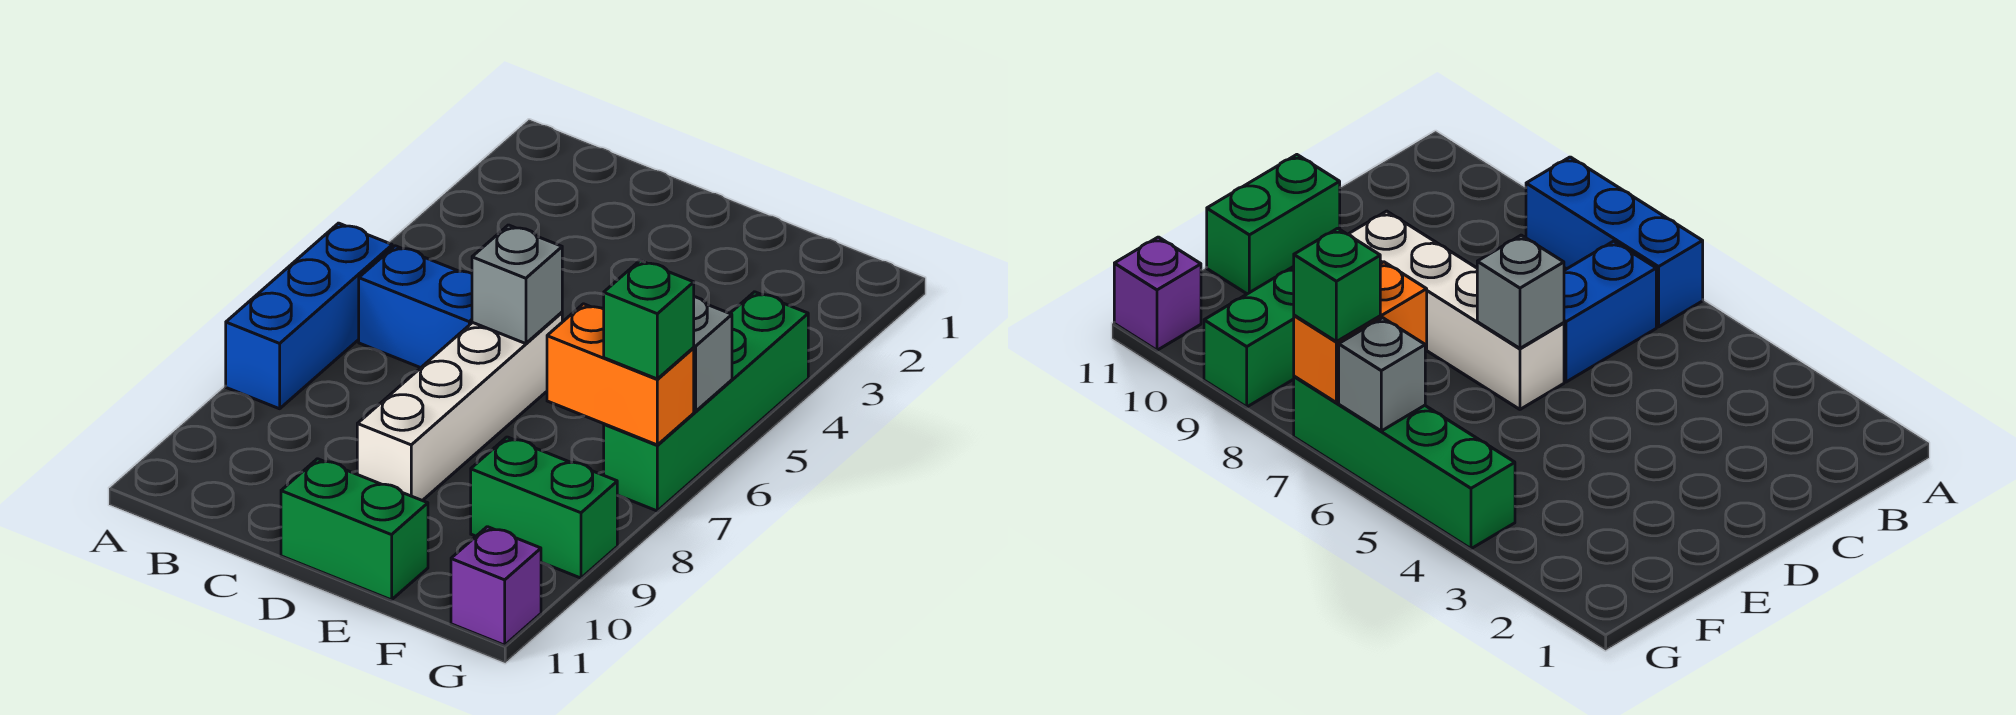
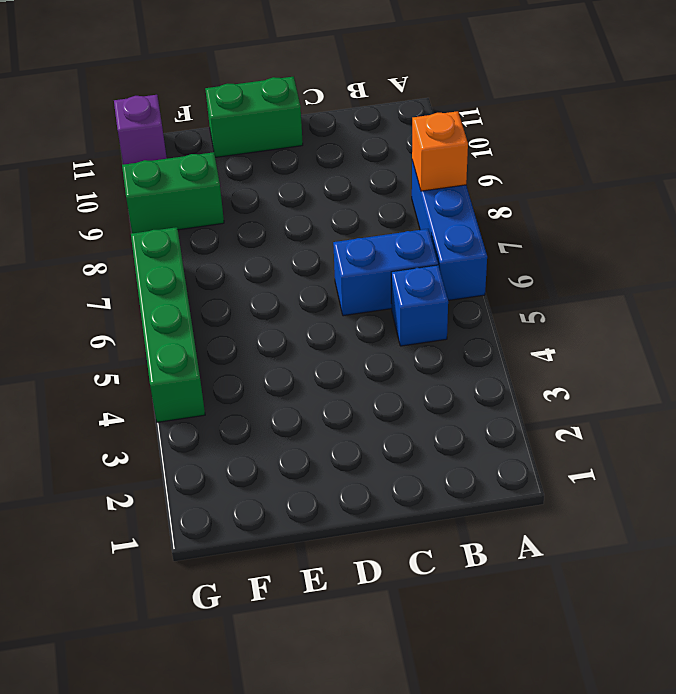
orange brick A8 level 2 -> none
blue brick B5 level 1 -> none
none -> white brick D6:D9 level 1
none -> grey brick D6 level 2

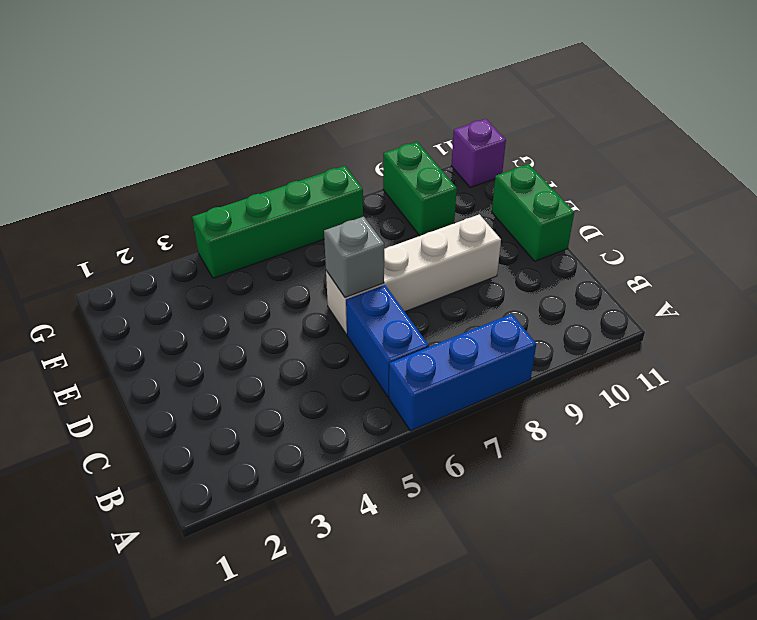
none -> orange brick F7:G7 level 2
none -> grey brick G6 level 2

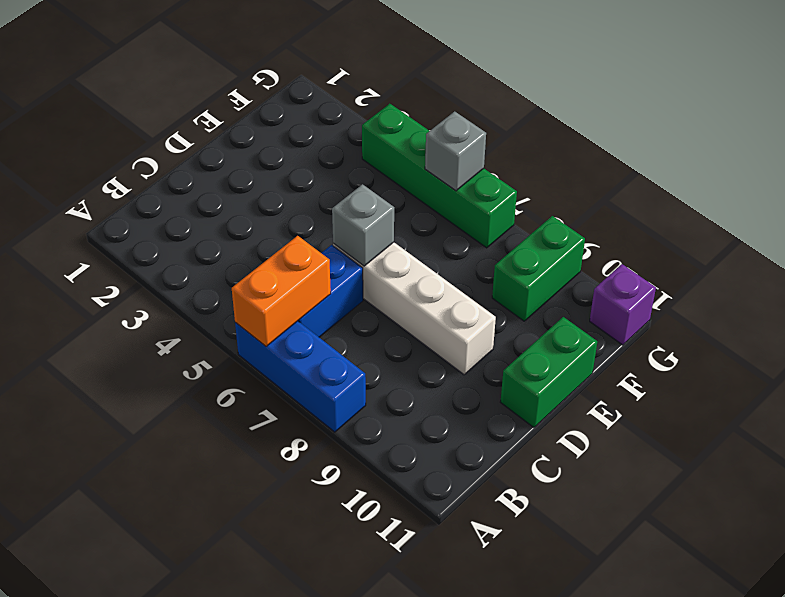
orange brick A6:B6 level 2 -> orange brick F7:G7 level 2
none -> green brick G7 level 3

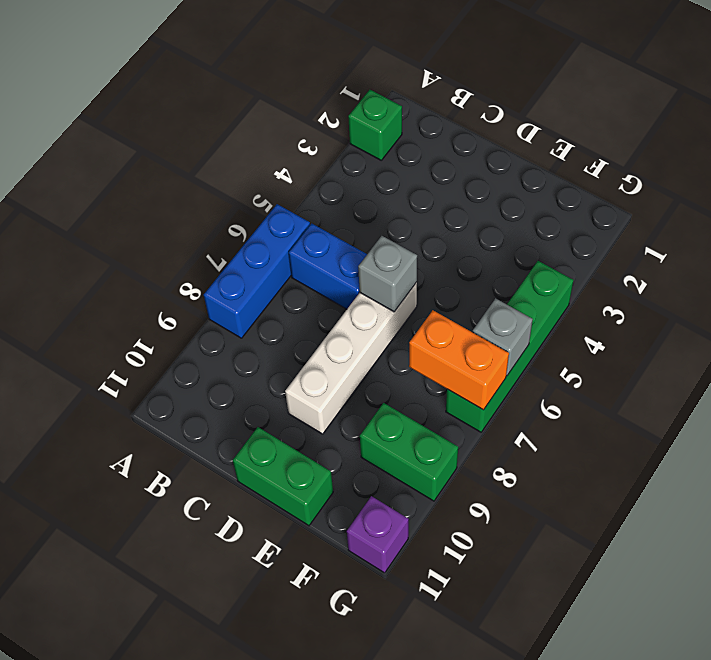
green brick A2 level 1 -> green brick G7 level 3

